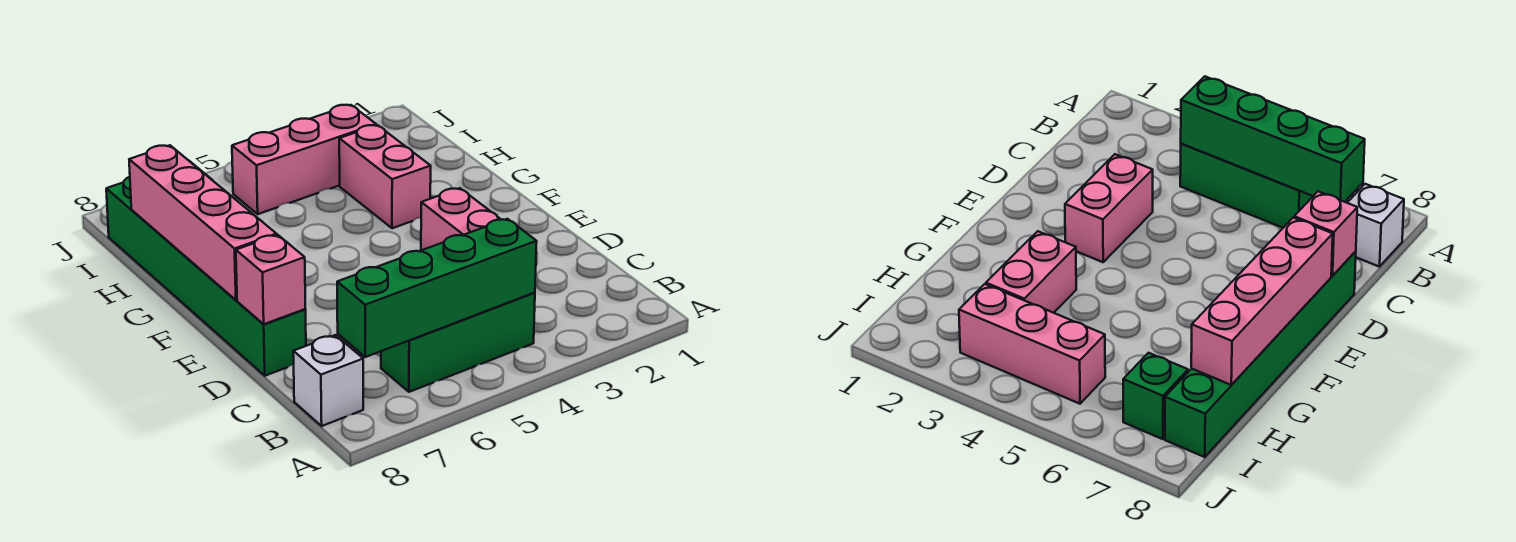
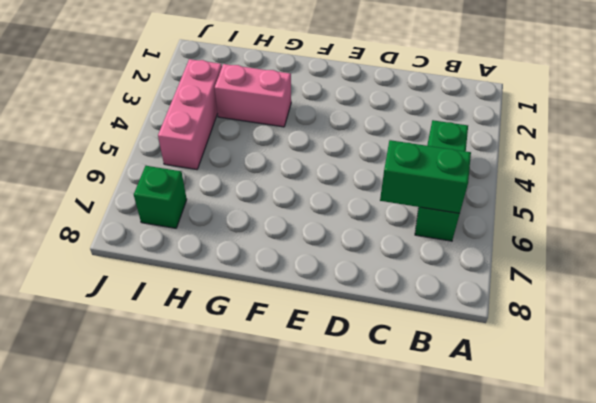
green brick B6:C6 level 2 -> green brick B4:B7 level 2
none -> white brick B8 level 1
none -> pink brick D3:E3 level 1

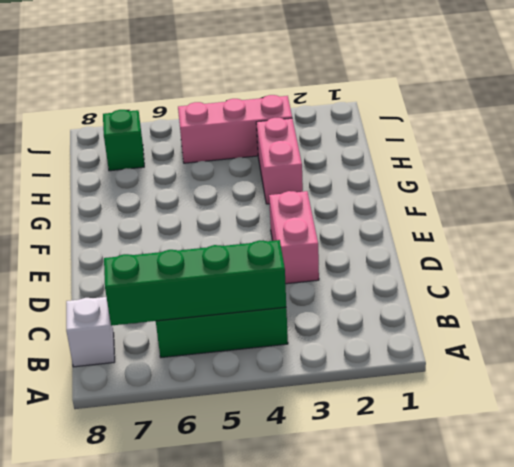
none -> green brick D8:I8 level 1
none -> pink brick D8 level 2

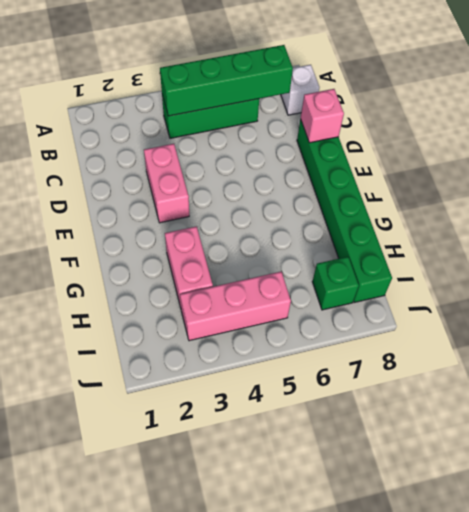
none -> pink brick E8:H8 level 2

